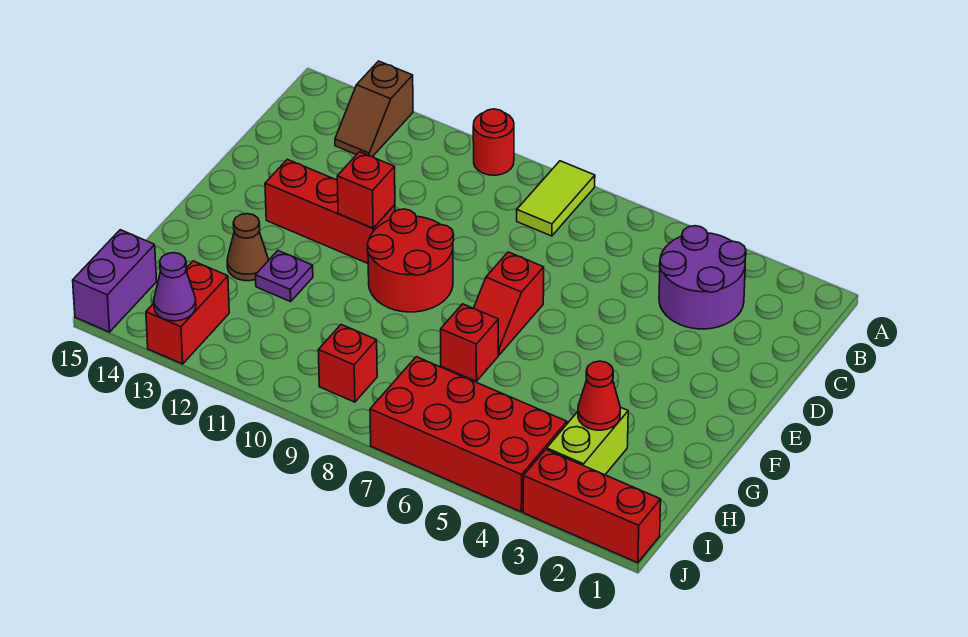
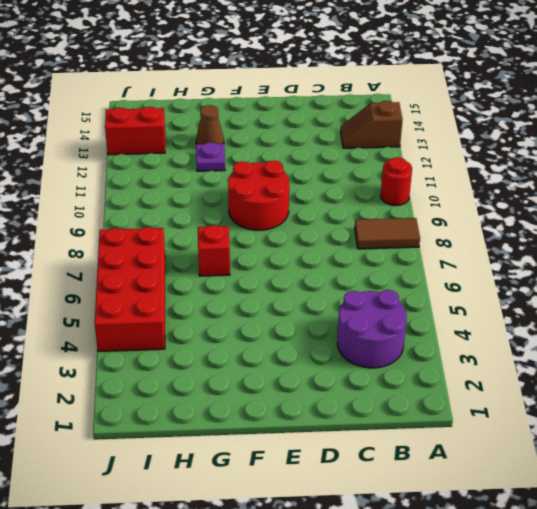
brown tile A8:B8 level 1 -> lime tile A8:B8 level 1
none -> red slope E7:F7 level 1 top E
none -> red brick E11:E13 level 1
none -> lime brick H3:I3 level 1

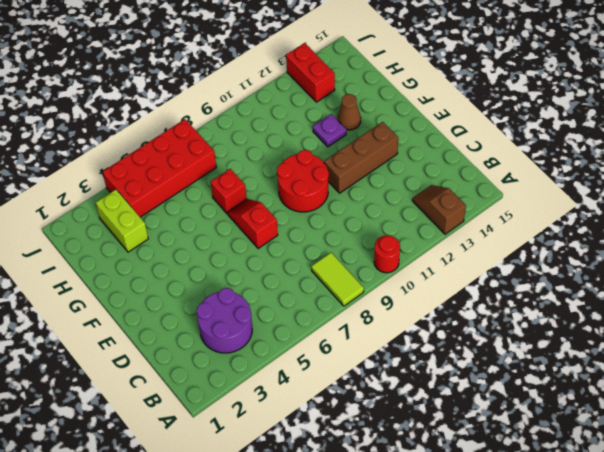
brown brick E11:E13 level 1 -> red brick E11:E13 level 1
none -> red brick I9 level 1
none -> purple brick I15:J15 level 1
none -> red brick J1:J3 level 1

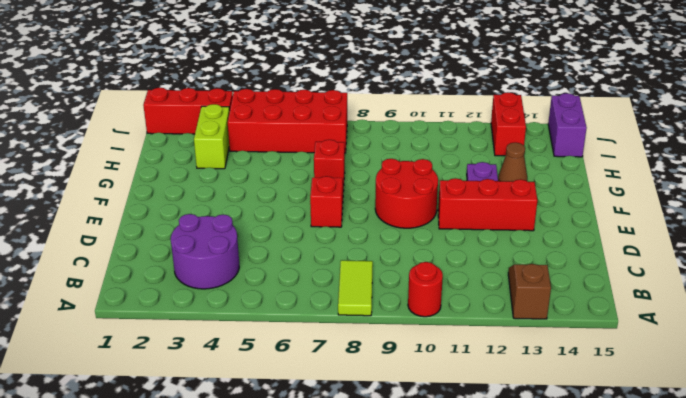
none -> red brick I9 level 1
none -> red brick E11 level 2
none -> red cone H3 level 2

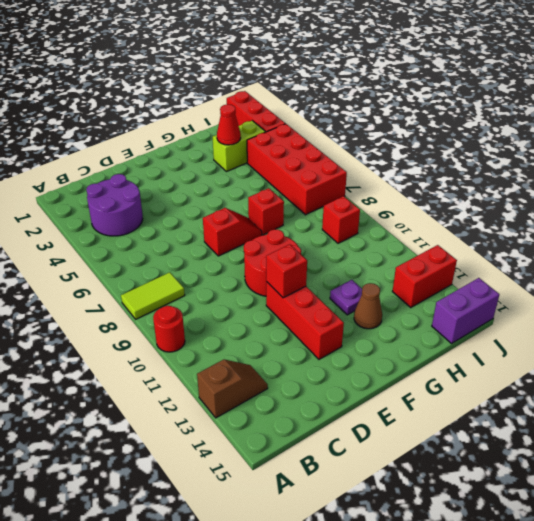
none -> purple cone J13 level 2

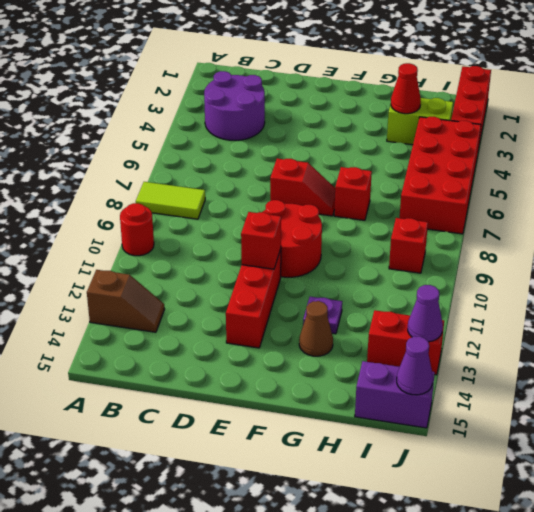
purple cone J15 level 2 -> none

